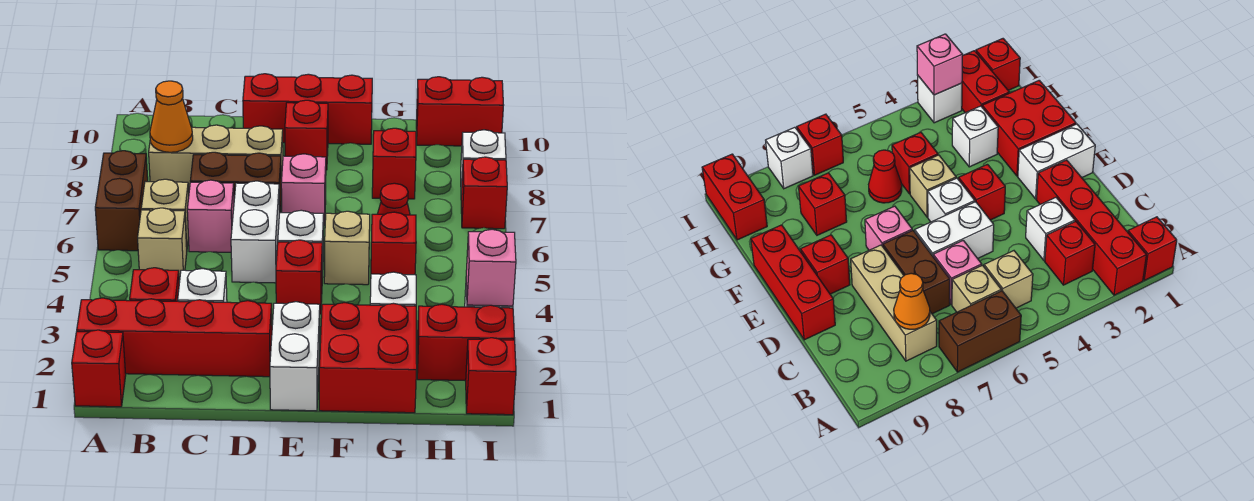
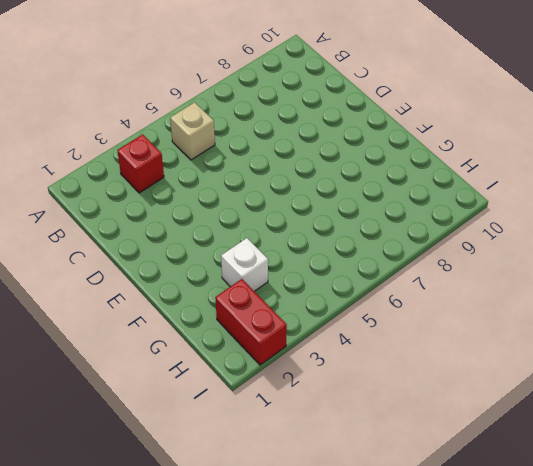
none -> red brick A1 level 1
none -> red brick A2:D2 level 1
none -> brown brick A6:A7 level 1
none -> tan brick B6 level 1

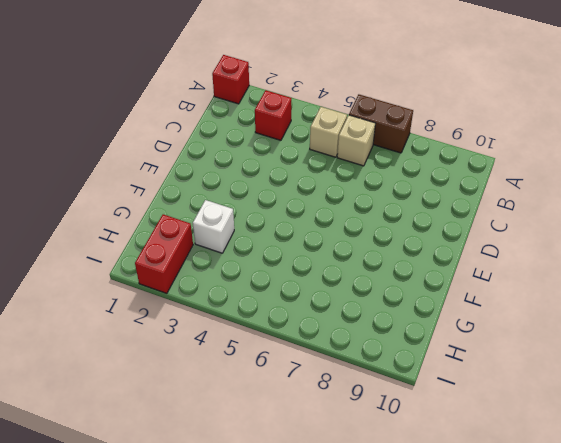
none -> red brick A2:D2 level 1
none -> tan brick B8:D8 level 1
none -> white brick C3 level 1
none -> pink brick C6 level 1

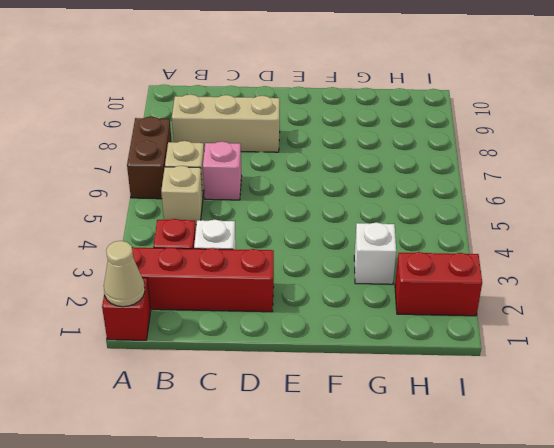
tan cone A1 level 2 -> none
none -> brown brick C7:D7 level 1
none -> white brick D5:D6 level 1
none -> red brick D10:F10 level 1
none -> white brick E1:E2 level 1

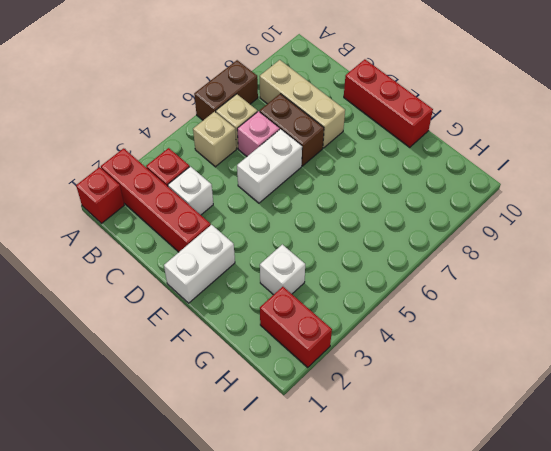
none -> red brick E4 level 1
none -> white brick E5 level 1
none -> pink brick E7 level 1
none -> red brick E9 level 1

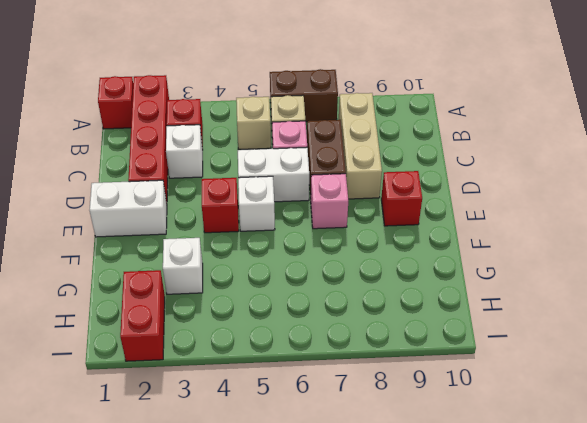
none -> red brick D10:F10 level 1
none -> red brick F1:G2 level 1
none -> tan brick F5 level 1
none -> red brick G5 level 1

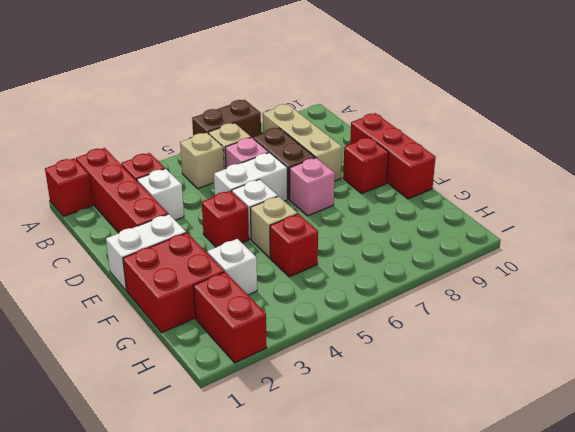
none -> red cone G6 level 1
none -> red brick G8 level 1
none -> red brick H10:I10 level 1
none -> red brick I1 level 1

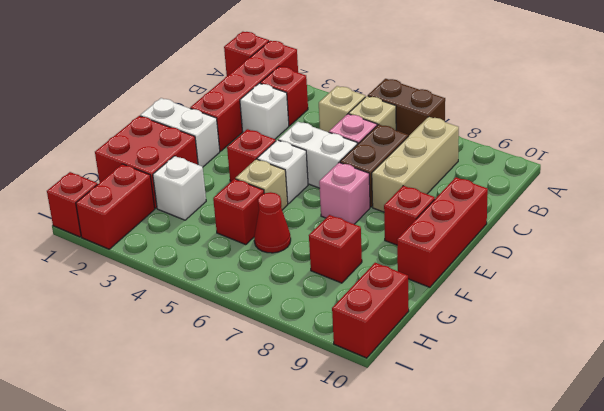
none -> white brick I3 level 1
none -> red brick I7 level 1
none -> white brick I8 level 1
none -> orange cone B8 level 2

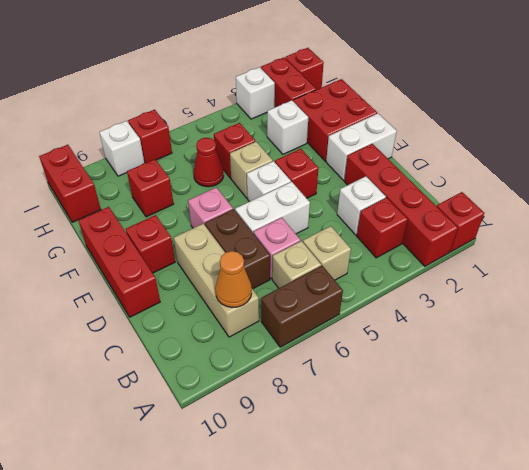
none -> pink brick I3 level 2

